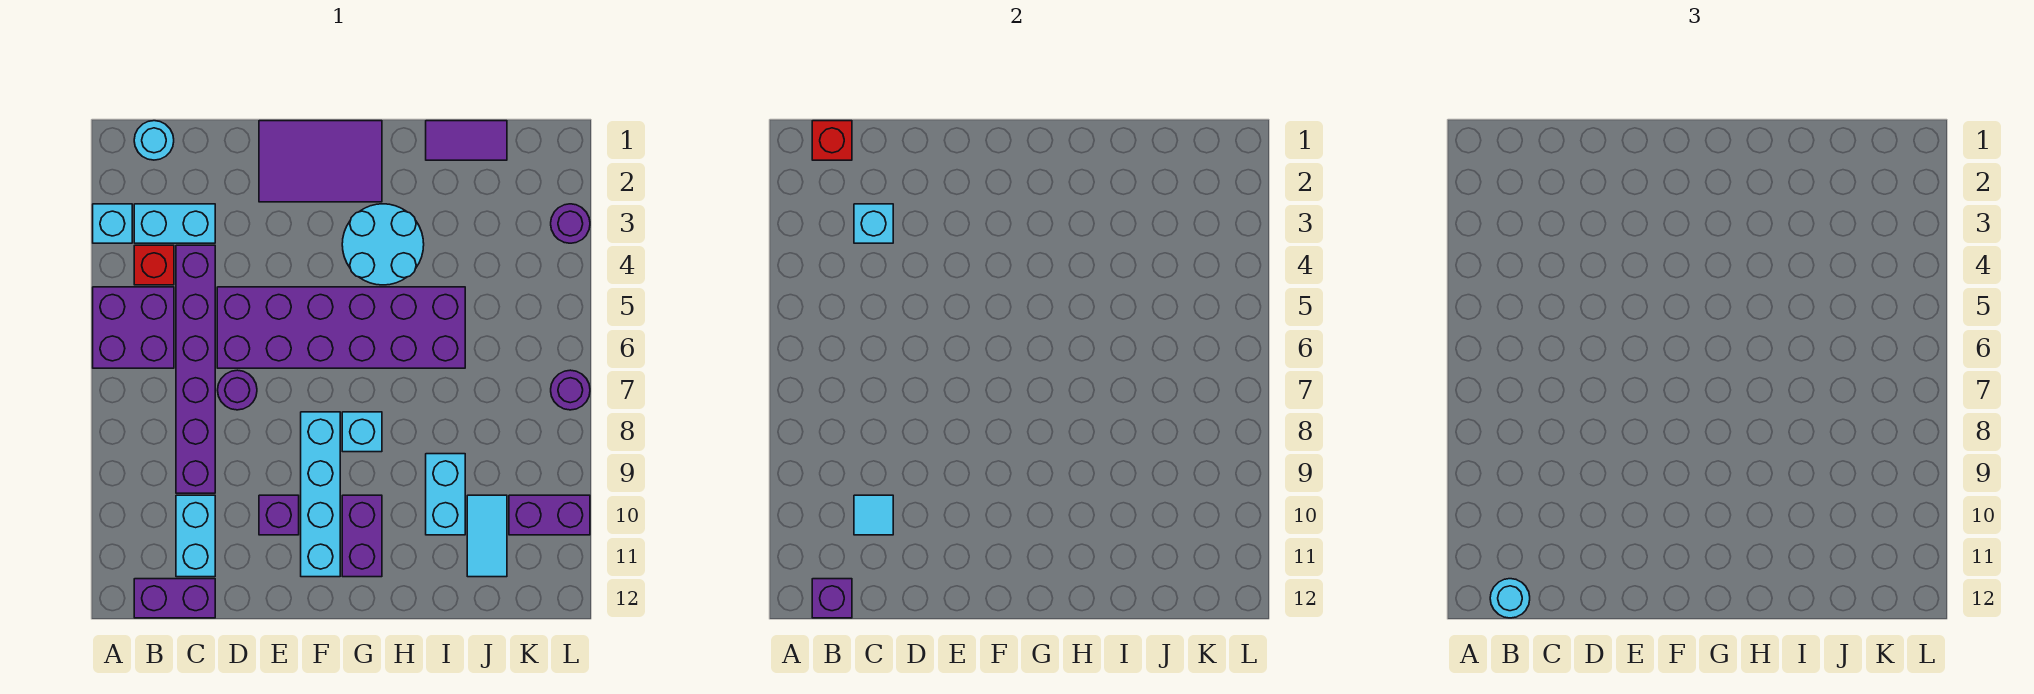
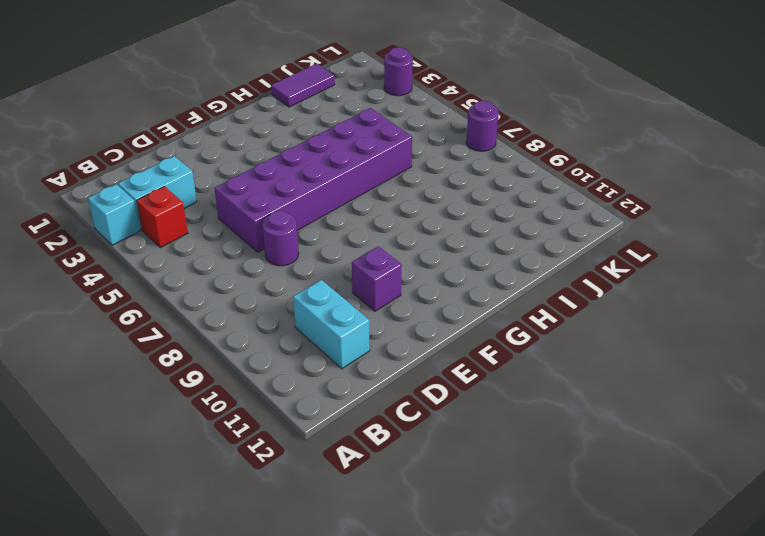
none -> purple brick A5:B6 level 1
none -> cyan round brick B1 level 1
none -> purple brick B12:C12 level 1

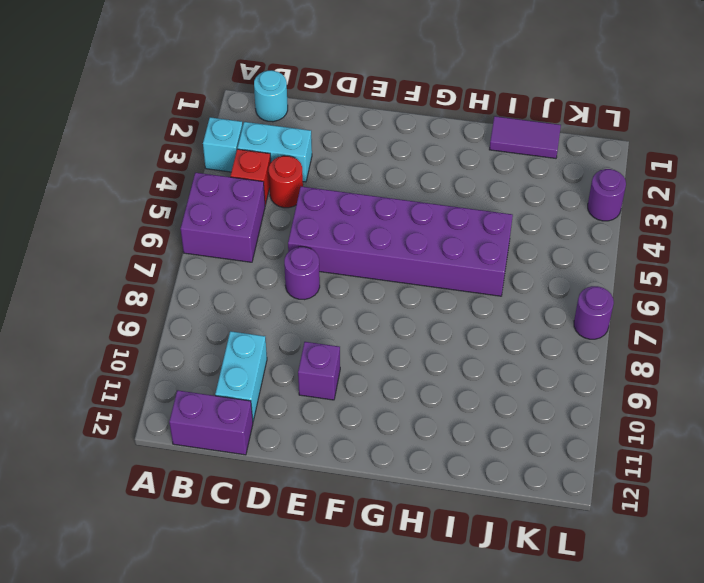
red round brick C4 level 1 -> purple brick C4:C9 level 1
none -> purple tile E1:G2 level 1
none -> cyan brick F8:F11 level 1
none -> cyan round brick G3:H4 level 1

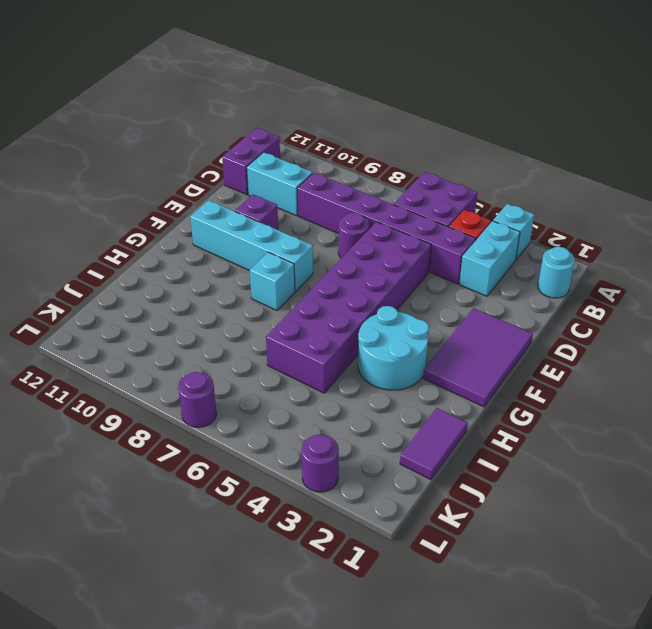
none -> purple brick G10:G11 level 1
none -> cyan brick I9:I10 level 1
none -> cyan tile J10:J11 level 1

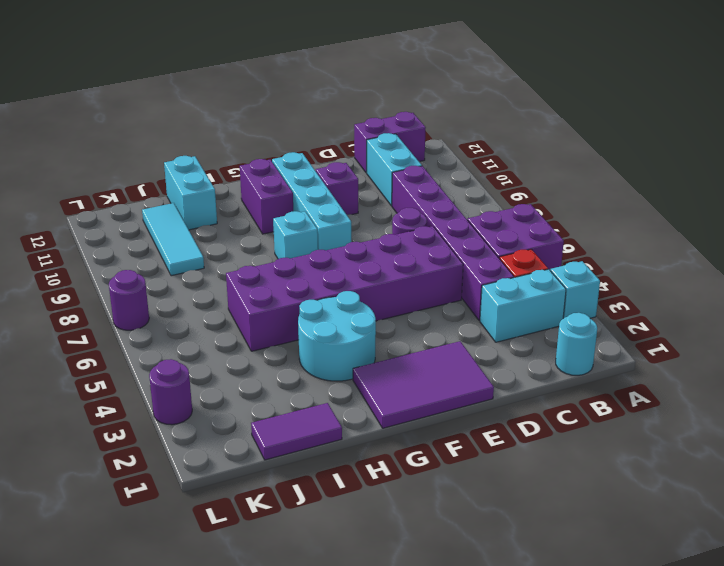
cyan brick I11:I12 level 1 -> cyan brick I9:I10 level 1
cyan tile J9:J11 level 1 -> cyan tile J10:J11 level 1
none -> purple brick K10:L10 level 1
none -> red brick B1 level 2
none -> purple brick B12 level 2

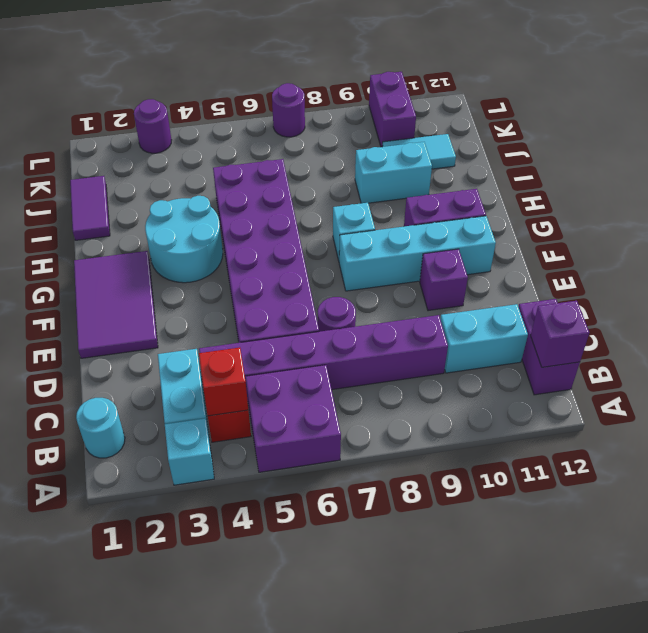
red brick B4 level 2 -> red brick B1 level 2
none -> cyan brick C3 level 2
none -> cyan tile C10 level 2
none -> cyan round brick B12 level 3

